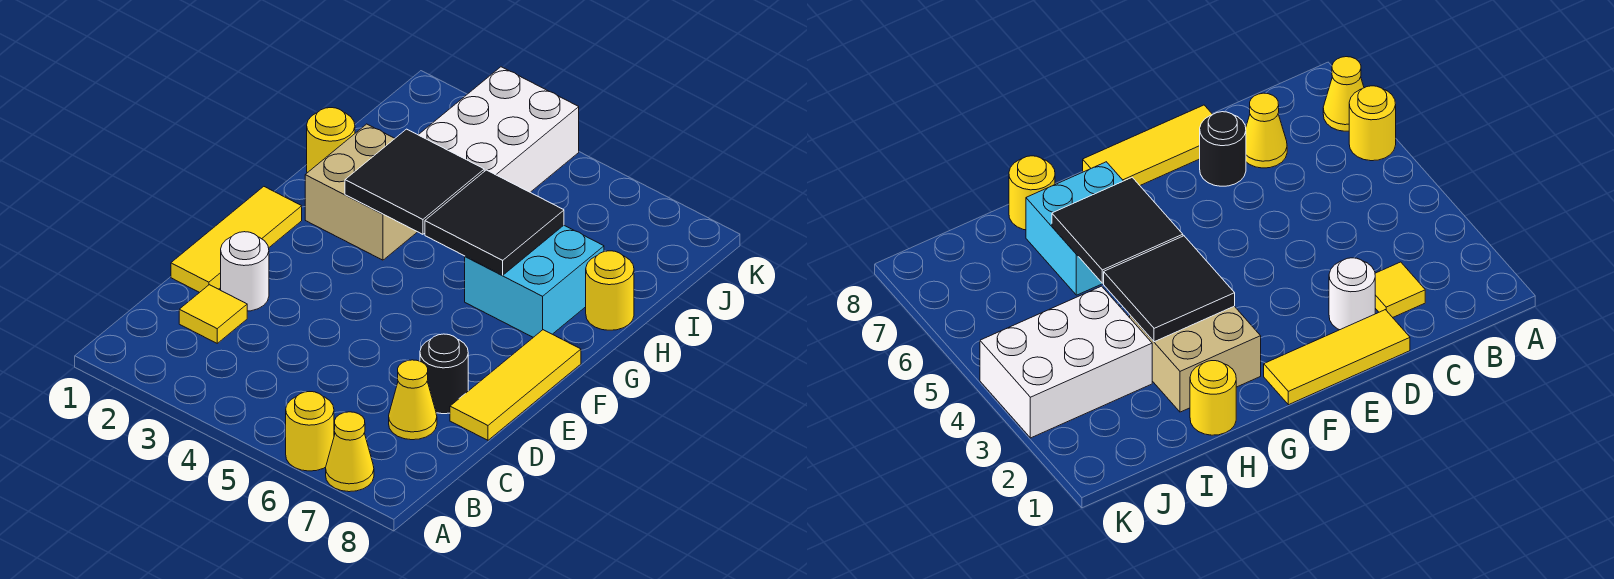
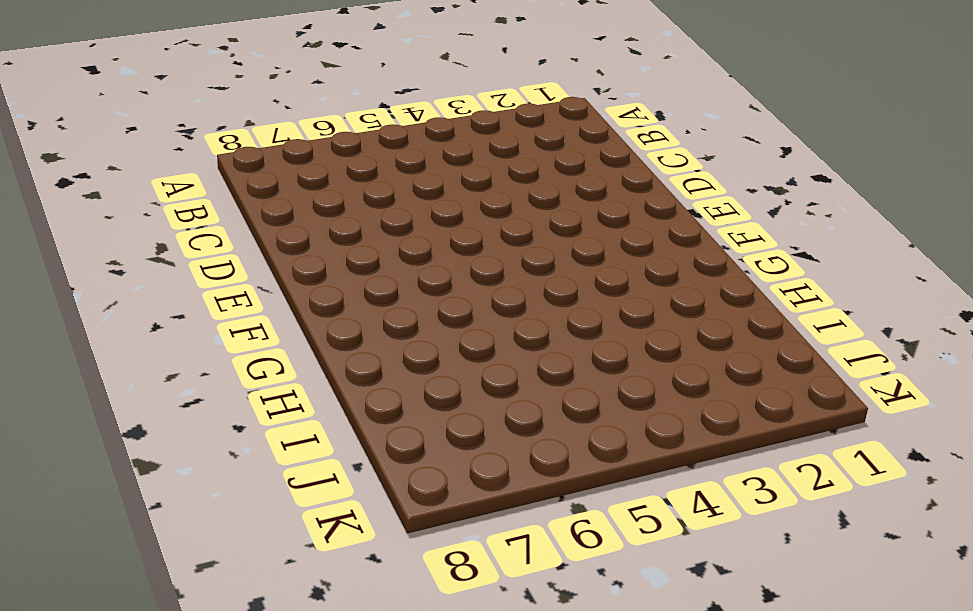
none -> yellow round brick A6 level 1
none -> yellow cone A7 level 1
none -> yellow tile C2 level 1

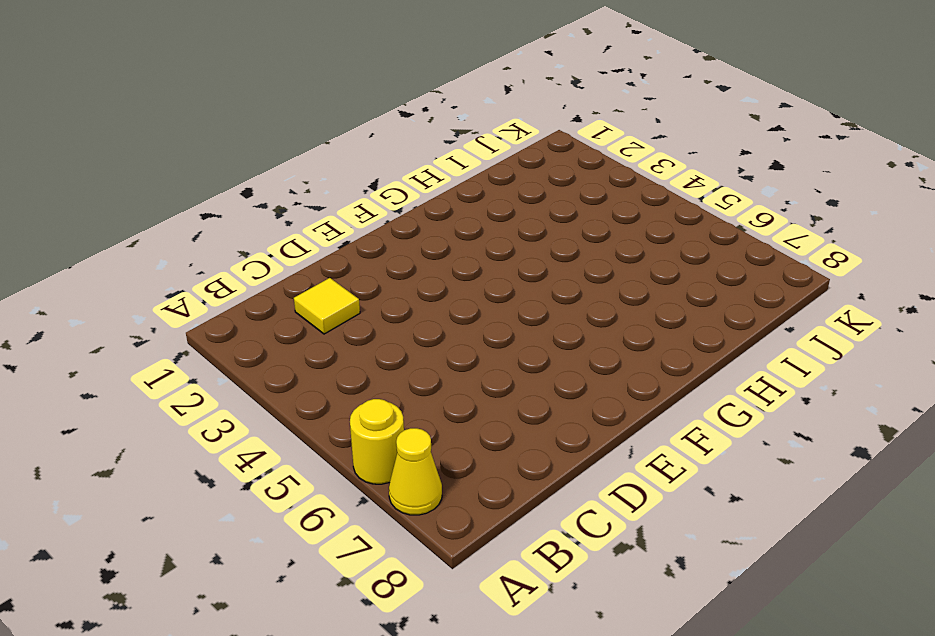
none -> yellow cone C7 level 1
none -> yellow tile D1:F1 level 1
none -> white round brick D2 level 1

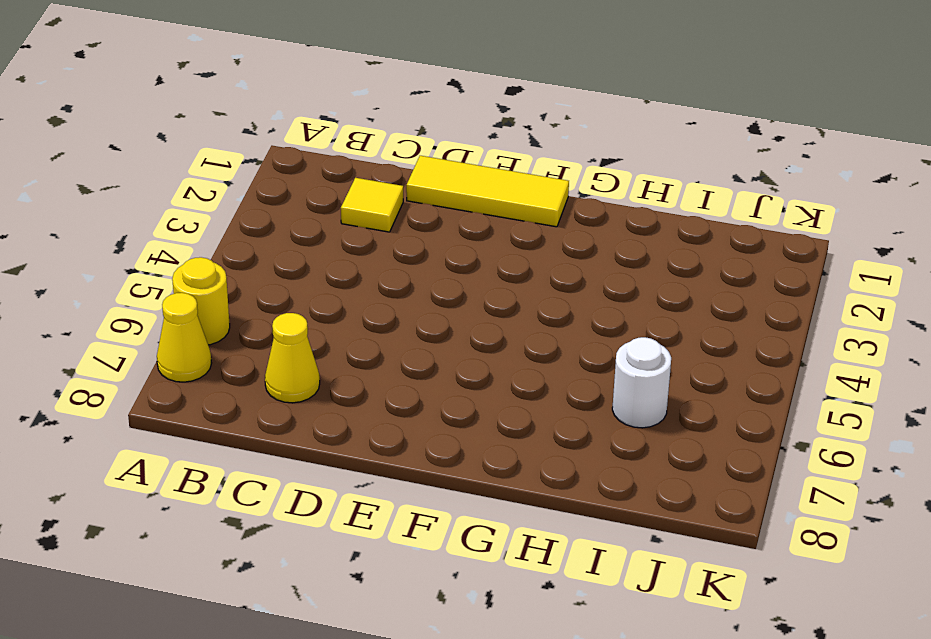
white round brick I6 level 1 -> white round brick D2 level 1
none -> black round brick D7 level 1
none -> yellow tile D8:F8 level 1
none -> tan brick G2:H3 level 1

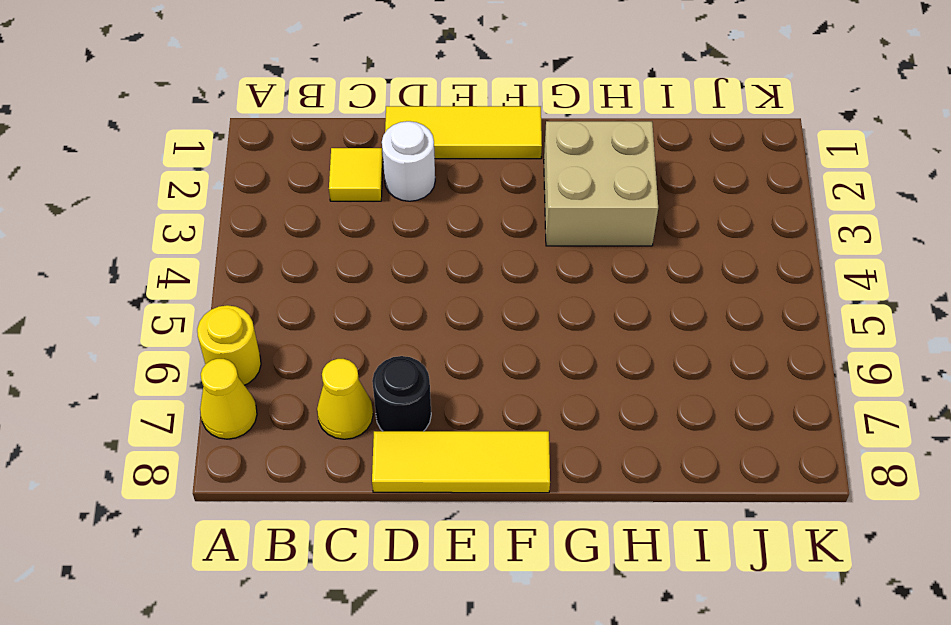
none -> cyan brick G6:H7 level 1
none -> yellow round brick H1 level 1
none -> yellow round brick H8 level 1

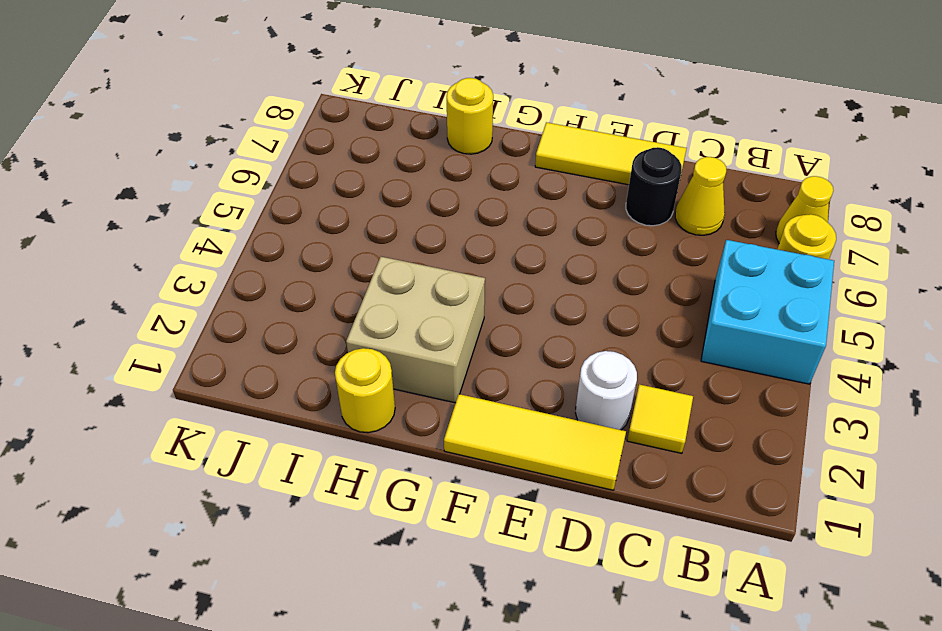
cyan brick A4:B5 level 1 -> cyan brick G6:H7 level 1
none -> white brick I3:K4 level 1
none -> black tile G3:H4 level 2
none -> black tile G5:H6 level 2

